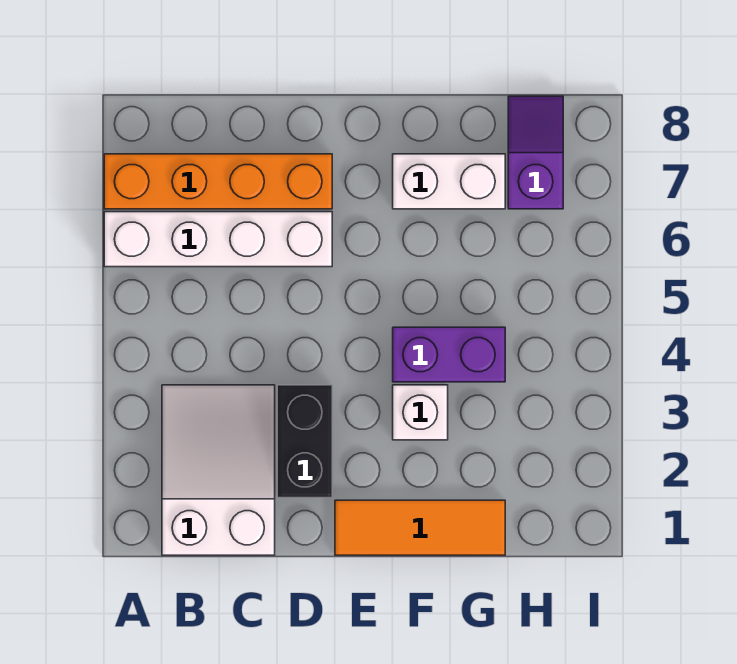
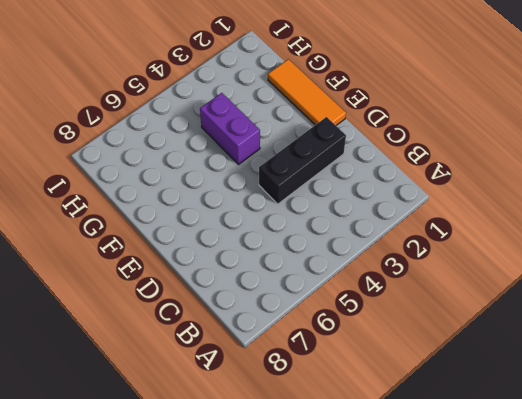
black brick D2:D4 level 1 -> black brick D2:D3 level 1
none -> white brick A6:D6 level 1
none -> orange brick A7:D7 level 1

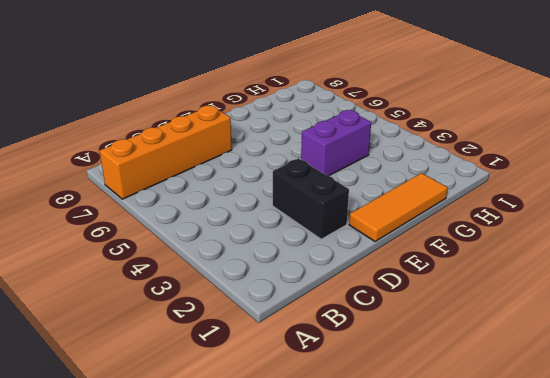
none -> white brick A6:D6 level 1
none -> white slope B1:C3 level 1 top 1

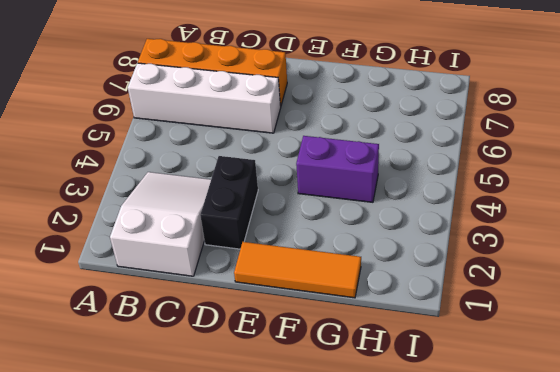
none -> white brick F3 level 1
none -> white brick F7:G7 level 1

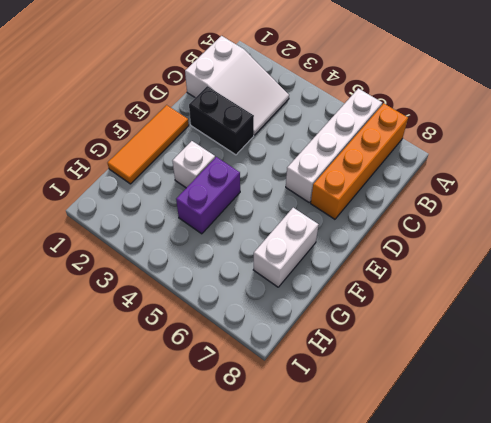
none -> purple slope H7:H8 level 1 top 7

